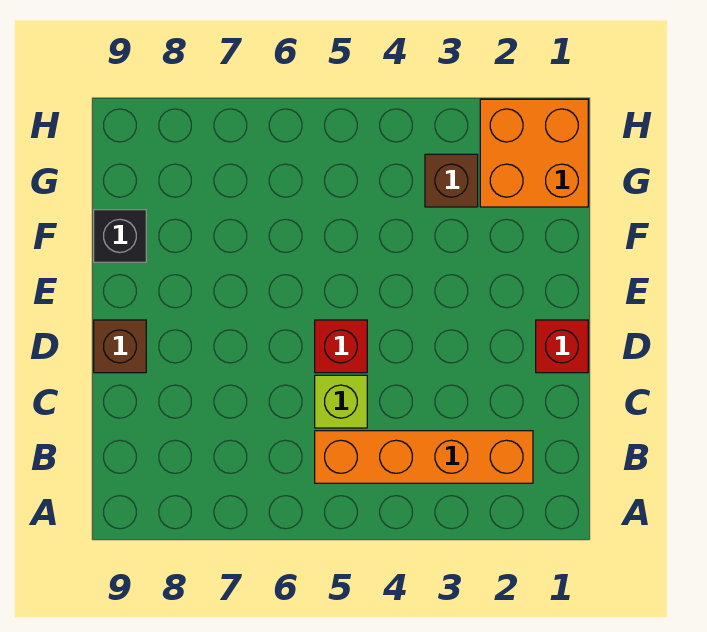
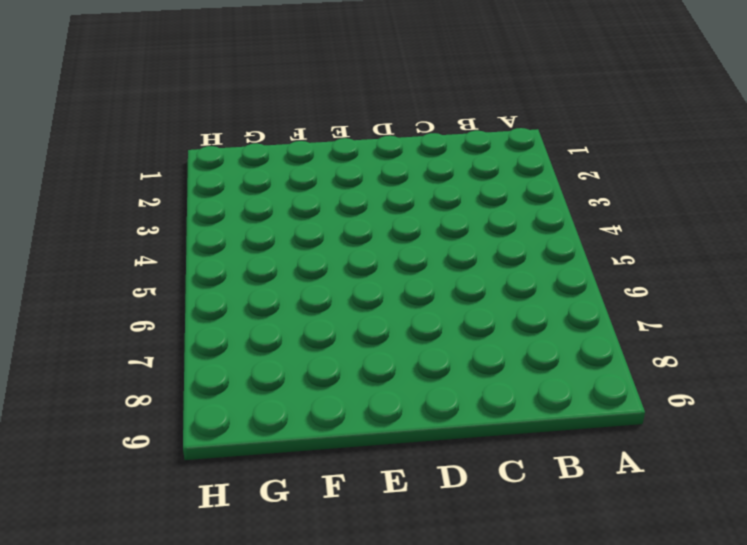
none -> orange brick B2:B5 level 1
none -> lime brick C5 level 1

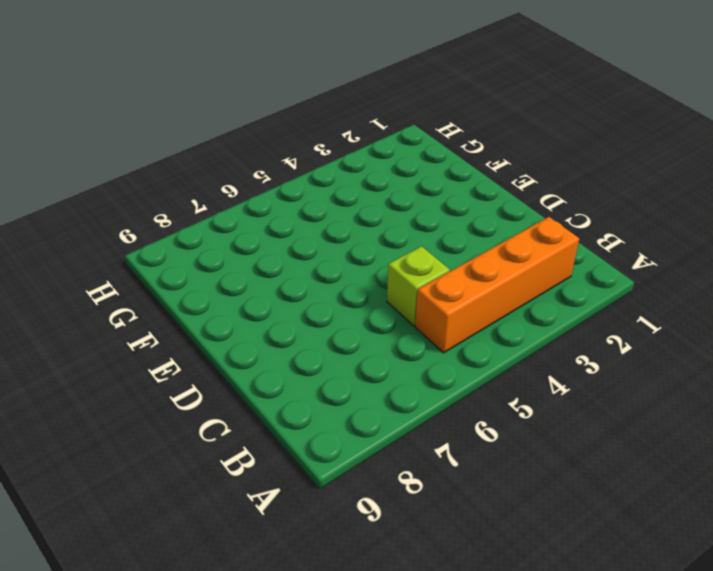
none -> red brick D1 level 1
none -> red brick D5 level 1

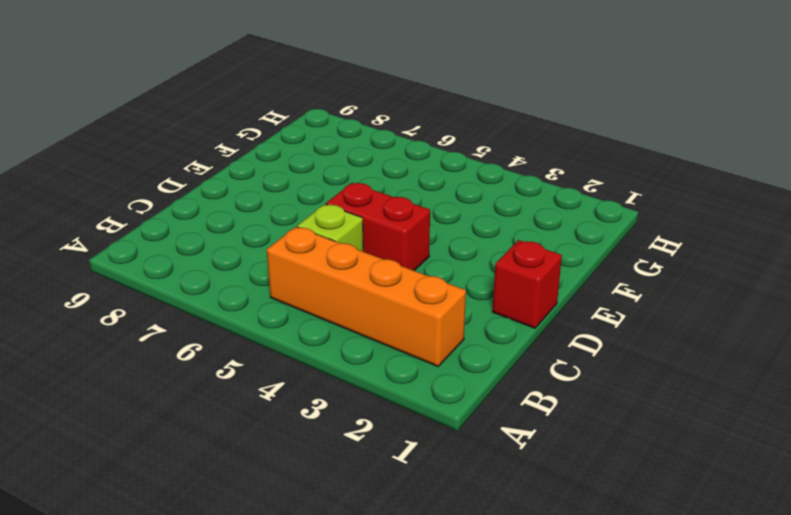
red brick D4:D5 level 1 -> red brick D5 level 1
none -> brown brick D9 level 1
none -> black brick F9 level 1

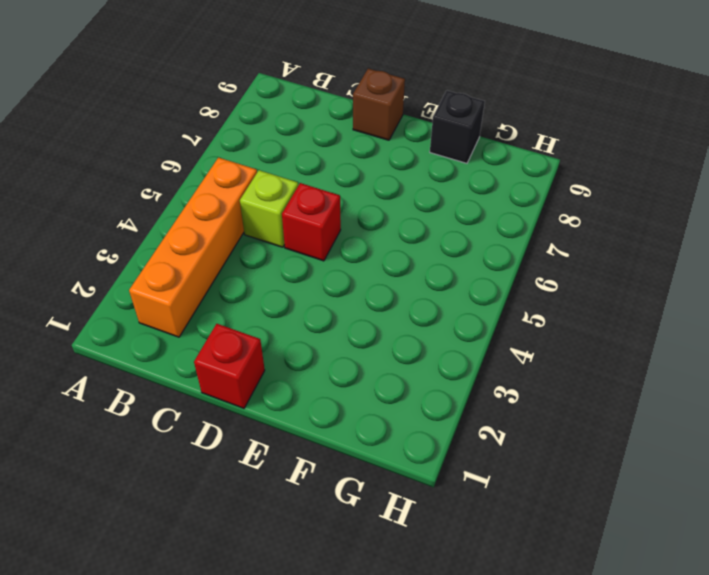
none -> orange brick G1:H2 level 1
none -> brown brick G3 level 1

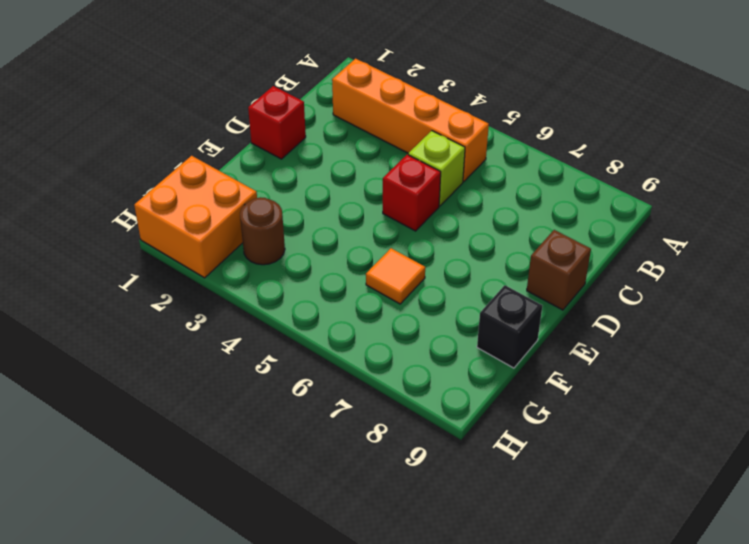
orange tile F6 level 1 -> none
brown round brick G3 level 1 -> brown brick G3 level 1

